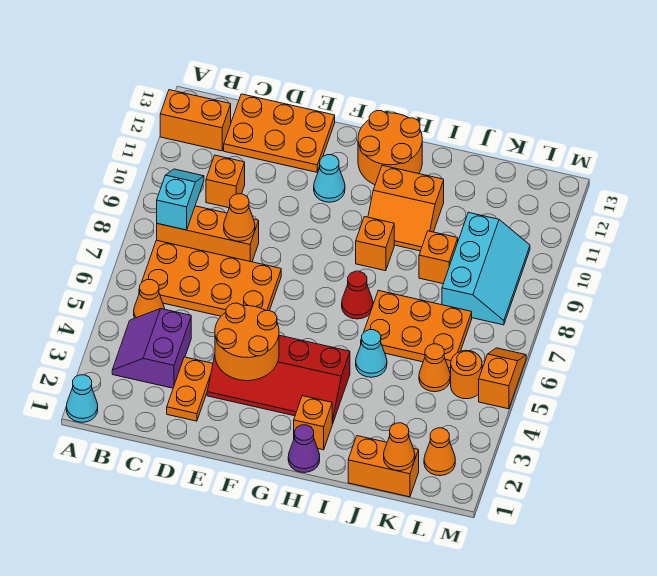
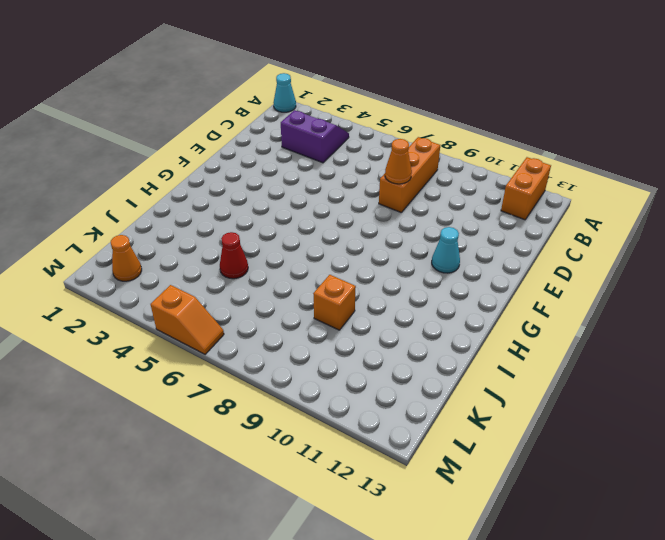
red cone J5 level 1 -> red cone H7 level 1
none -> orange cone B5 level 1
none -> orange plate B6:E7 level 1
none -> orange brick C10 level 1
none -> orange plate C12:E13 level 1

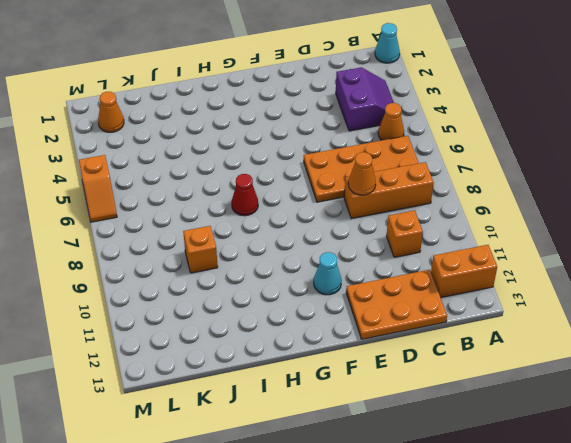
none -> orange plate D2:D3 level 1
none -> red slope E3:H4 level 1 top 4
none -> orange round brick G12:H13 level 1
none -> purple cone H1 level 1

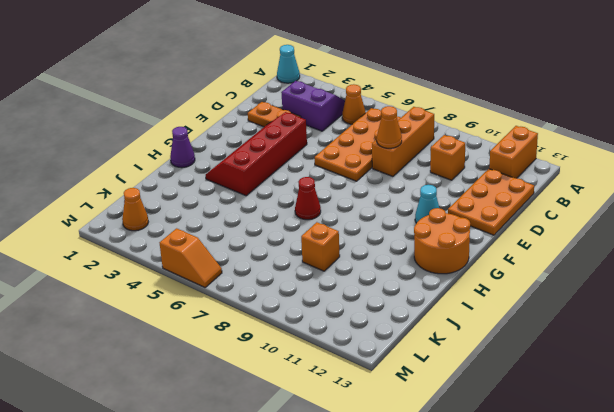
none -> orange brick H2 level 1
none -> orange brick H9 level 1
none -> orange slope H10:I11 level 1 top 11
none -> cyan cone I5 level 1

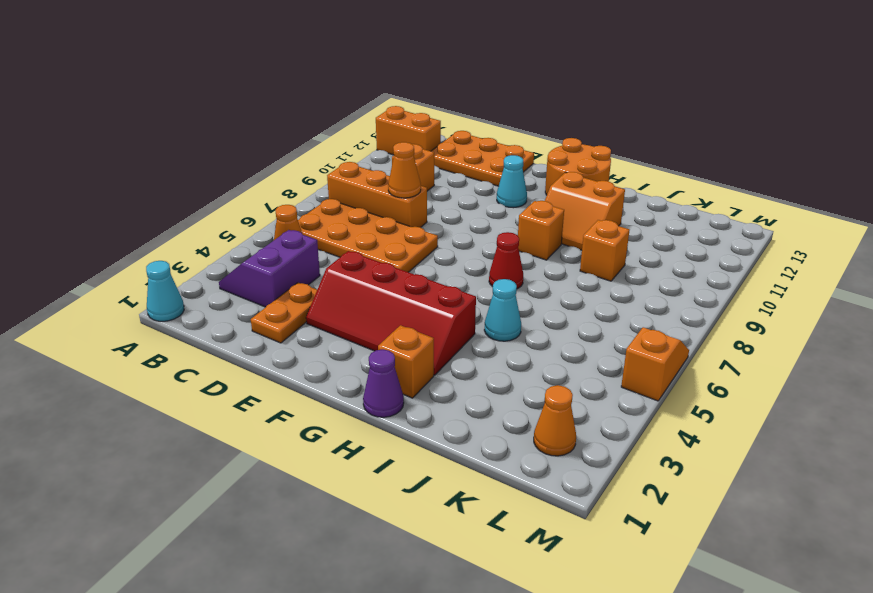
none -> orange plate I6:K7 level 1
none -> orange brick J1:K1 level 1
none -> orange cone K5 level 1
none -> cyan slope K8:L10 level 1 top K

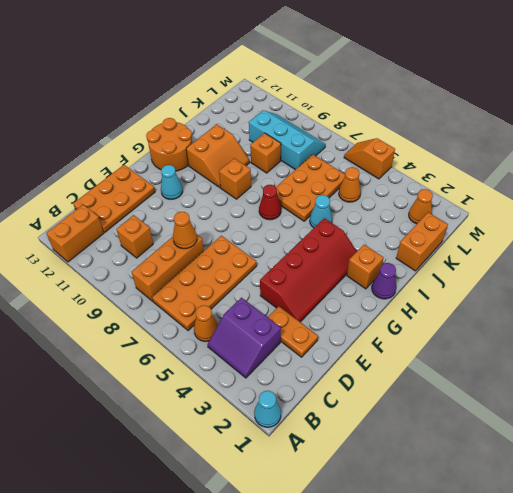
none -> orange round brick L5 level 1
none -> cyan slope B8:B9 level 2 top 8
none -> orange round brick E3:F4 level 2
none -> orange cone K1 level 2

